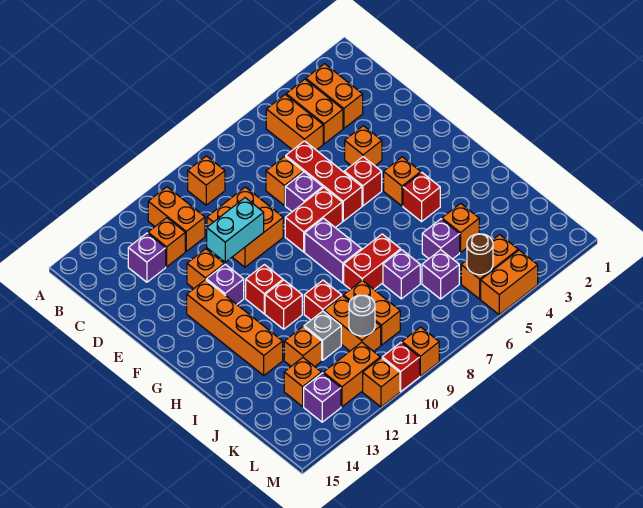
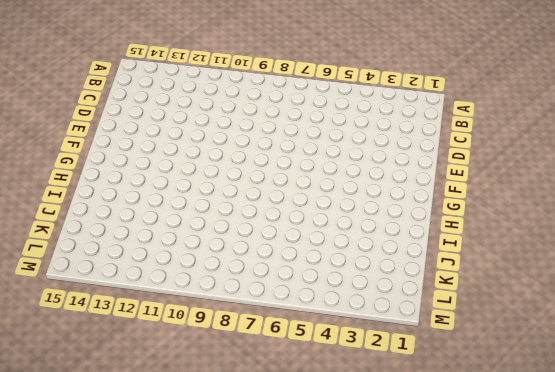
none -> orange brick B3:C3 level 1
none -> orange brick B4:C4 level 1
none -> orange brick B5:C5 level 1
none -> orange brick B9 level 1

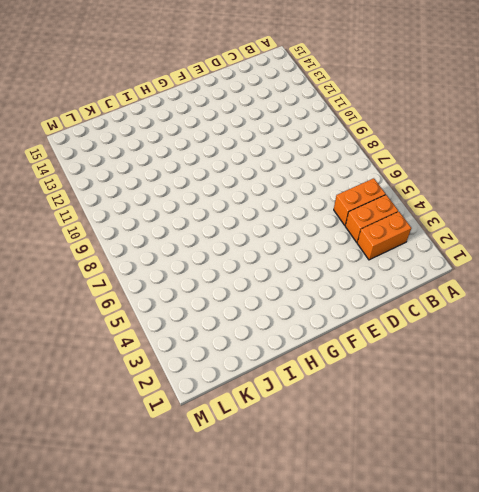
none -> orange brick B9 level 1
none -> orange brick B11:C11 level 1
none -> orange brick C12 level 1
none -> purple brick C13 level 1

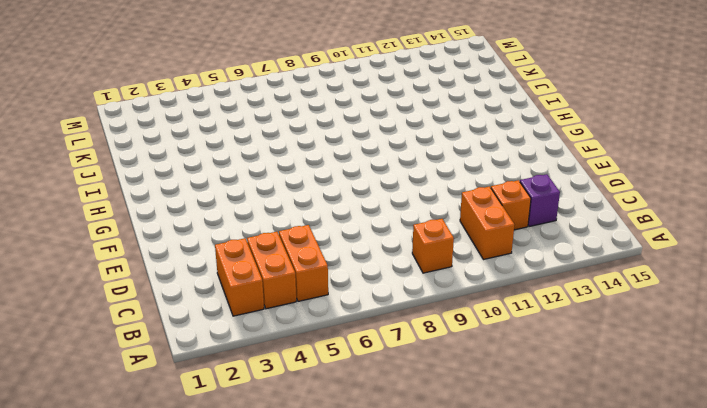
none -> red brick D6:F6 level 1
none -> orange brick D7 level 1
none -> orange brick D9:E10 level 1
none -> orange brick E4 level 1

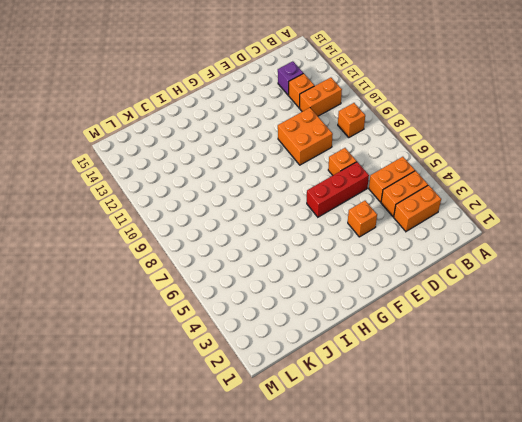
none -> purple brick E7 level 1
none -> orange brick E12 level 1
none -> red brick F5 level 1
none -> red brick F7:F8 level 1

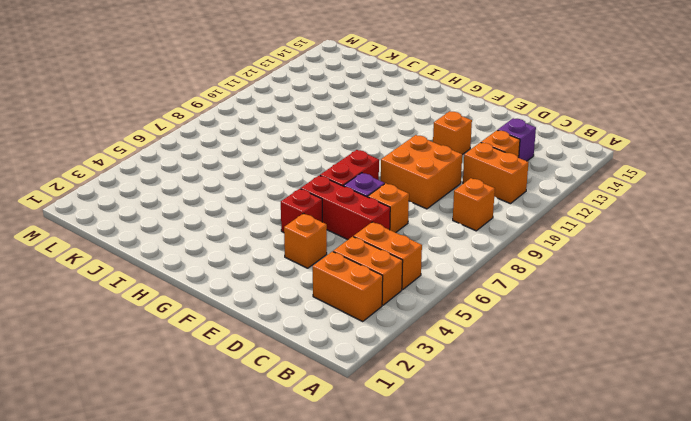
none -> purple brick F12 level 1
none -> orange brick F13:I13 level 1
none -> orange brick G4 level 1
none -> purple brick G8:H8 level 1

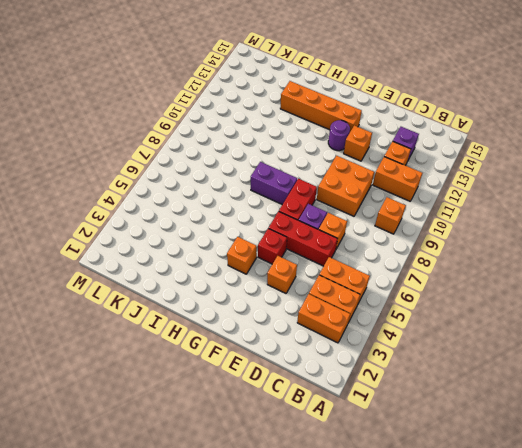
purple round brick F12 level 1 -> purple brick F12 level 1
none -> red brick G11 level 1
none -> red brick H4 level 1
none -> red brick H11 level 1
none -> red brick I7:I8 level 1

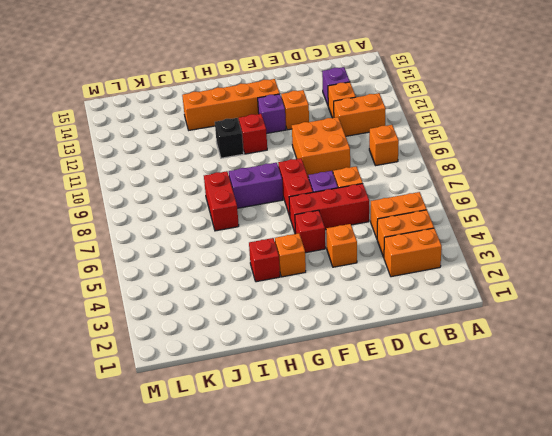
black brick H11 level 1 -> red brick H11 level 1
none -> red brick I10 level 1
none -> orange brick J4 level 1
none -> purple brick J5 level 1
none -> purple brick J7 level 1

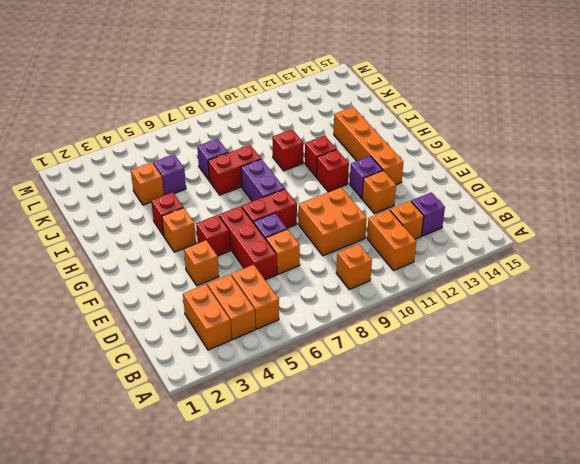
none -> orange brick J9:K9 level 1
none -> orange brick J10:K10 level 1
none -> grey brick J11 level 1
none -> orange brick J12 level 1

